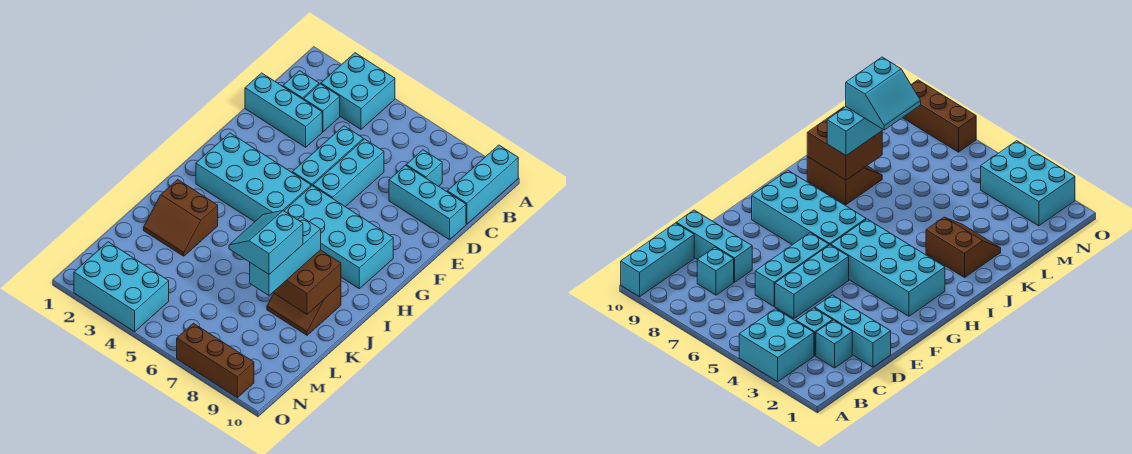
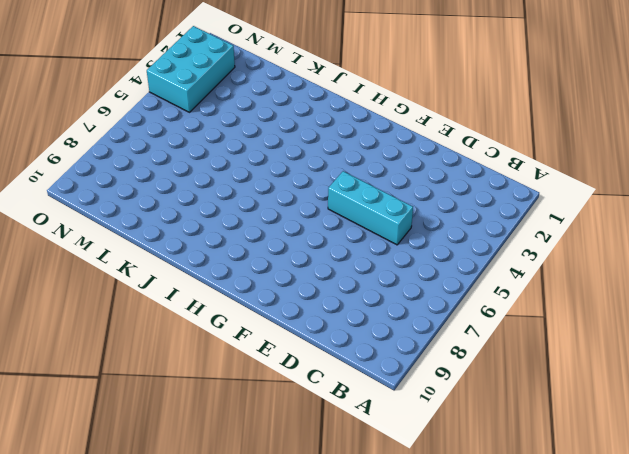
none -> cyan brick A3:B4 level 1
none -> cyan brick A10:C10 level 1
none -> cyan brick C2 level 1

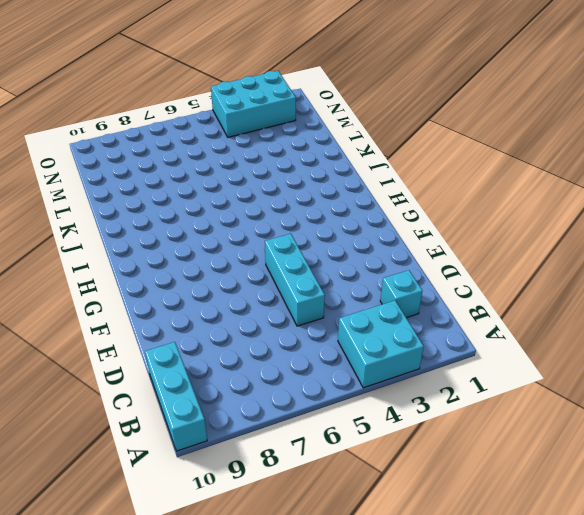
none -> cyan brick C3 level 1
none -> cyan brick C8 level 1
none -> cyan brick D1:D3 level 1

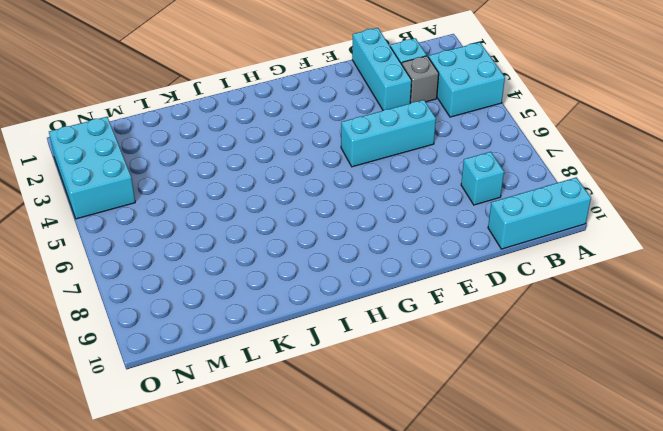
grey brick C3 level 1 -> cyan brick C3 level 1
none -> cyan brick D6:F6 level 1
none -> cyan brick D8:D10 level 1
none -> cyan brick G2:H5 level 1

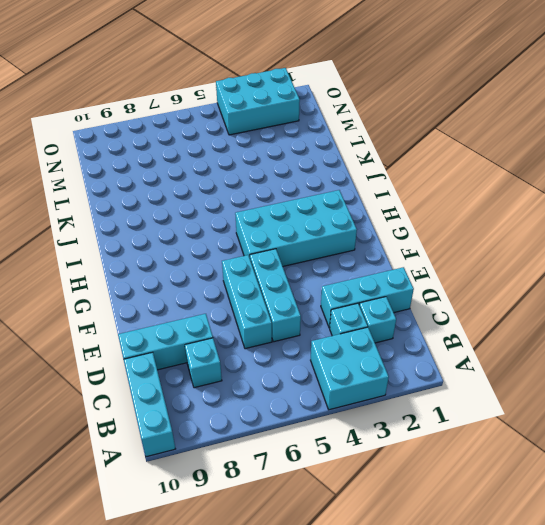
none -> cyan brick G6:H9 level 1
none -> brown slope J2:K3 level 1 top J
none -> brown slope J8:K9 level 1 top J

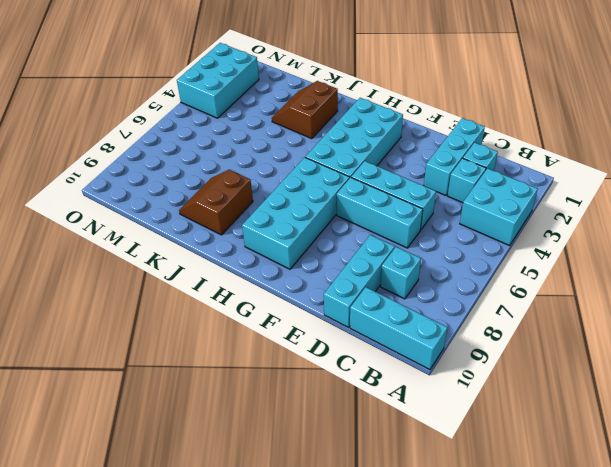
none -> brown brick O7:O9 level 1
none -> brown brick J8:K9 level 2
none -> cyan brick J8:L8 level 3

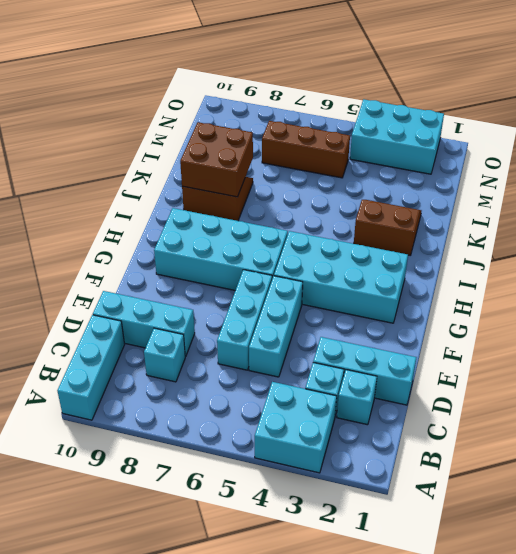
brown brick M5:M7 level 1 -> brown brick O7:O9 level 1
none -> cyan brick J8:L8 level 3
none -> cyan slope K7:L8 level 4 top 8

